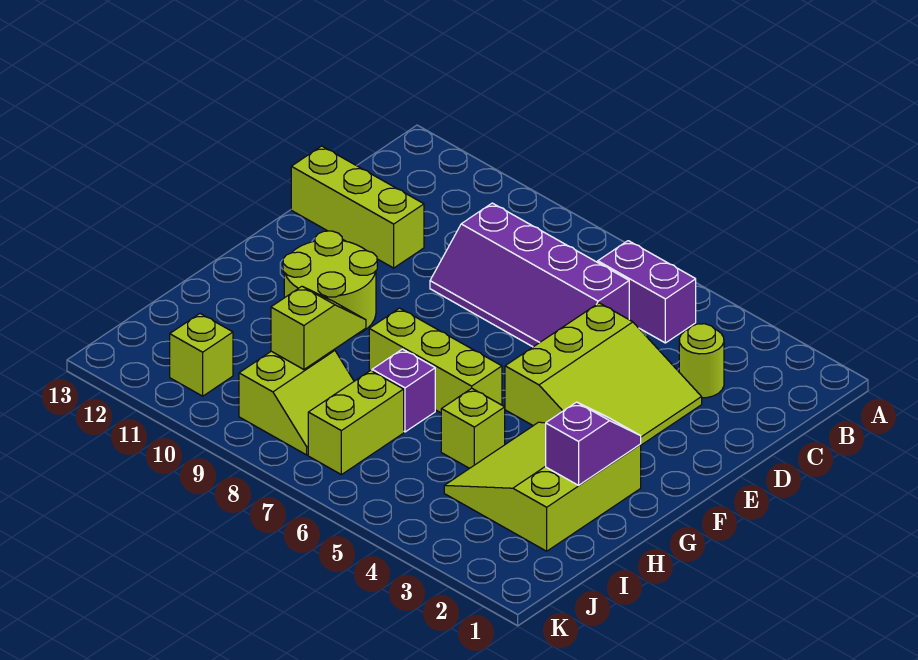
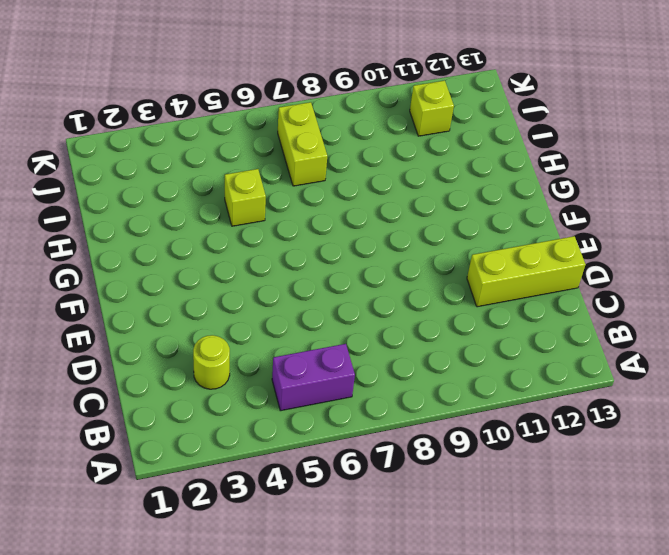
none -> purple slope C6:D9 level 1 top C
none -> lime slope D3:F5 level 1 top 5
none -> lime round brick F10:G11 level 1

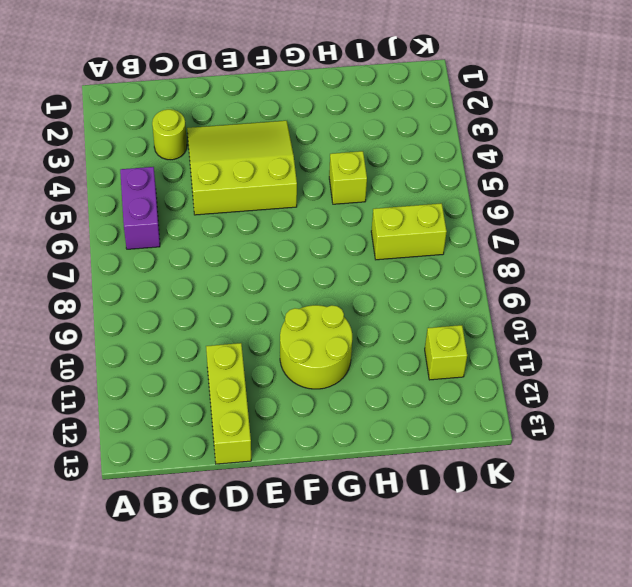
none -> purple slope C6:D9 level 1 top C
none -> lime slope G2:I4 level 1 top 2
none -> lime brick G6:G8 level 1

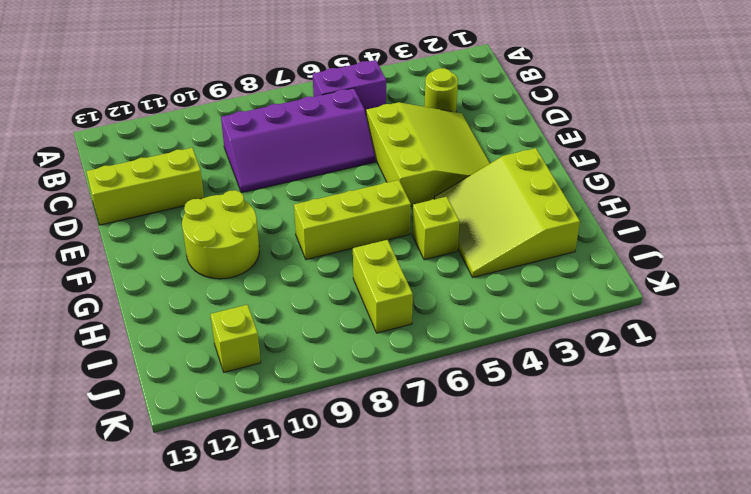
none -> purple brick H7 level 1
none -> lime slope I8:J9 level 1 top 9
none -> purple slope G2:H2 level 2 top H

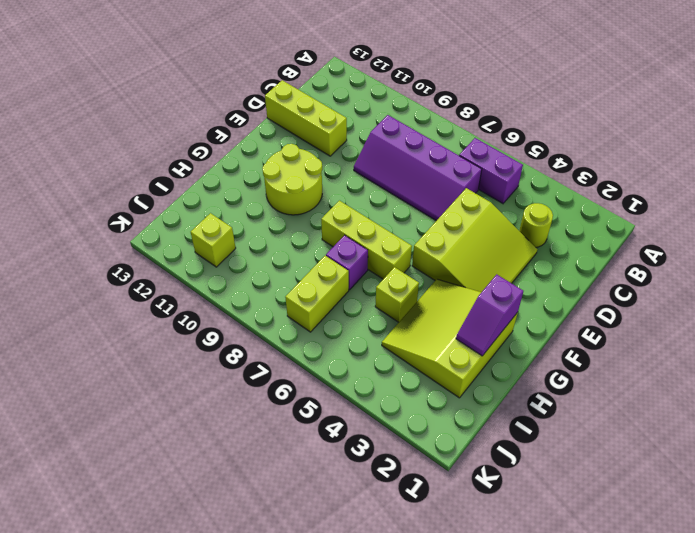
purple slope G2:H2 level 2 top G -> purple slope G2:H2 level 2 top H
none -> lime slope I8:J9 level 1 top 9
none -> lime slope H9:I9 level 2 top I

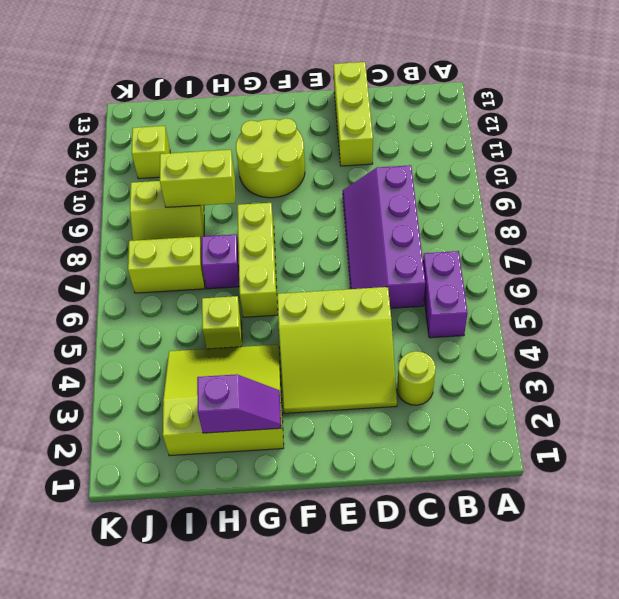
lime brick H9:I9 level 2 -> lime slope H9:I9 level 2 top I

